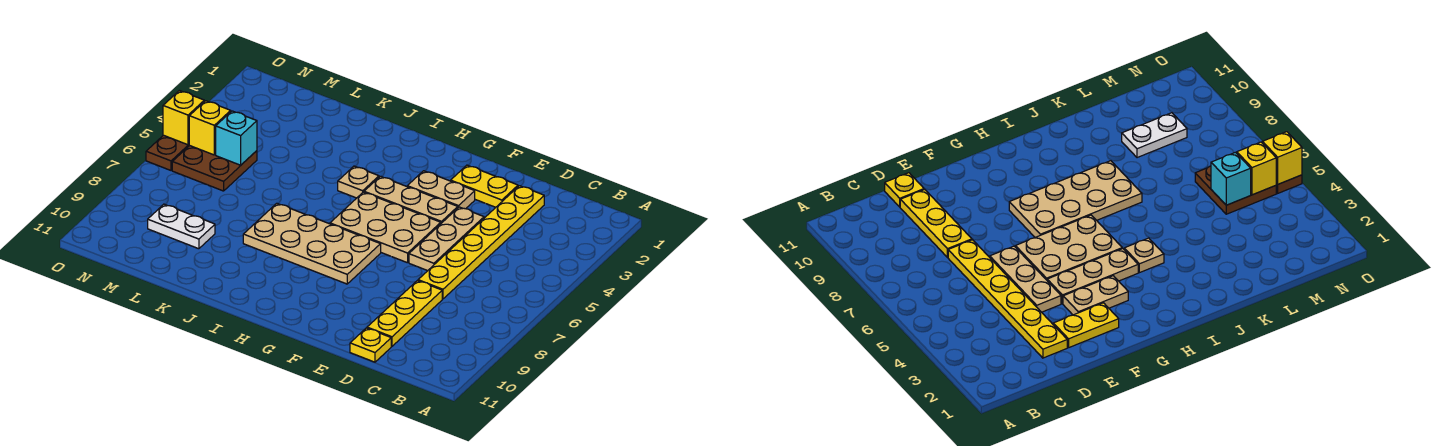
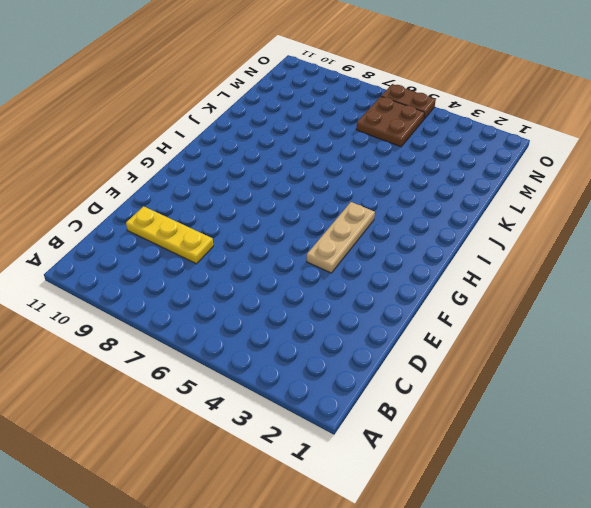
none -> yellow plate D2:D7 level 1
none -> yellow plate D11 level 1
none -> yellow plate E2:F2 level 1

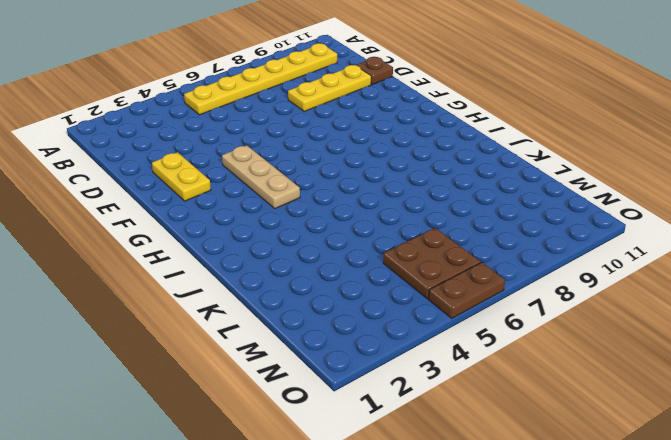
yellow plate B5:B10 level 1 -> yellow plate D2:D7 level 1
brown plate D11 level 1 -> yellow plate D11 level 1
none -> tan plate E4:E6 level 1
none -> tan plate F3:G3 level 1
none -> tan plate F5:H6 level 1

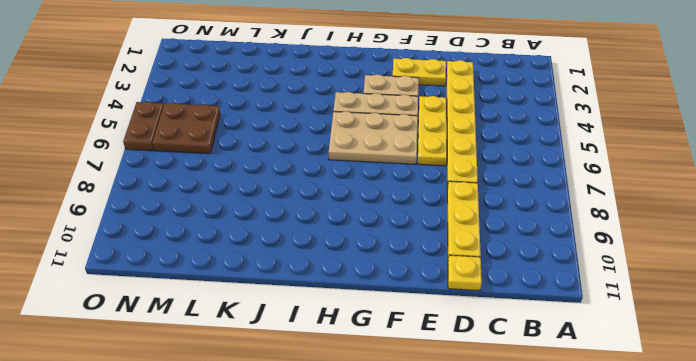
yellow plate E4:E6 level 1 -> tan plate E4:E6 level 1
none -> tan plate G7:J8 level 1
none -> tan plate I4 level 1
none -> white plate L9:M9 level 1

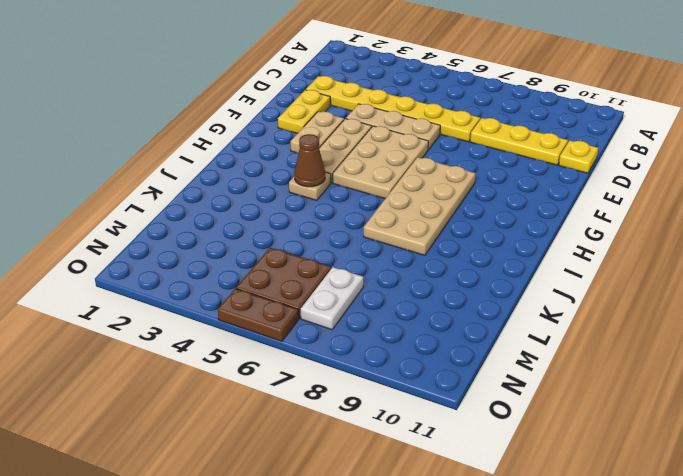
brown cone I4 level 2 -> none
white plate M7:N7 level 1 -> white plate L9:M9 level 1
none -> cyan brick M5 level 2
none -> yellow brick N5 level 2
none -> yellow brick O5 level 2

